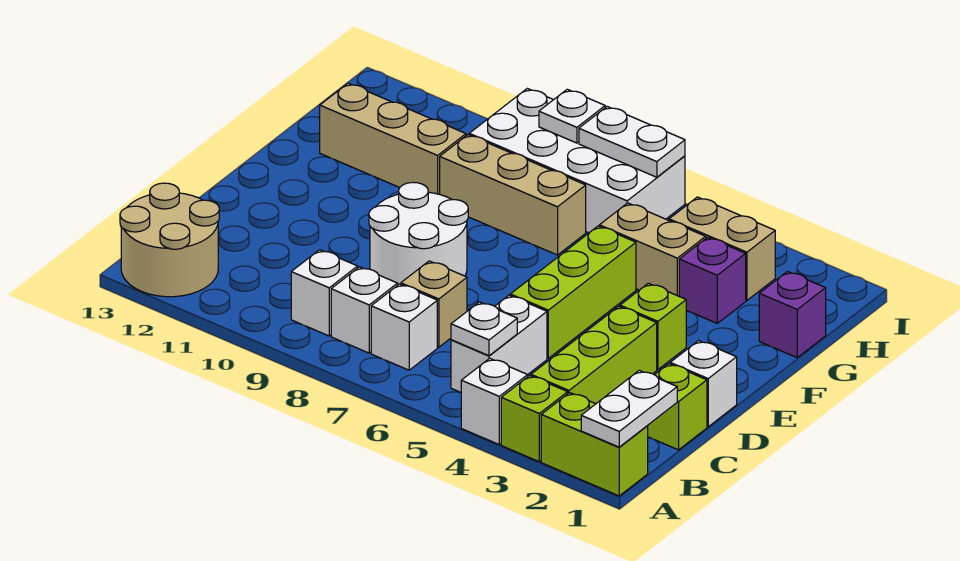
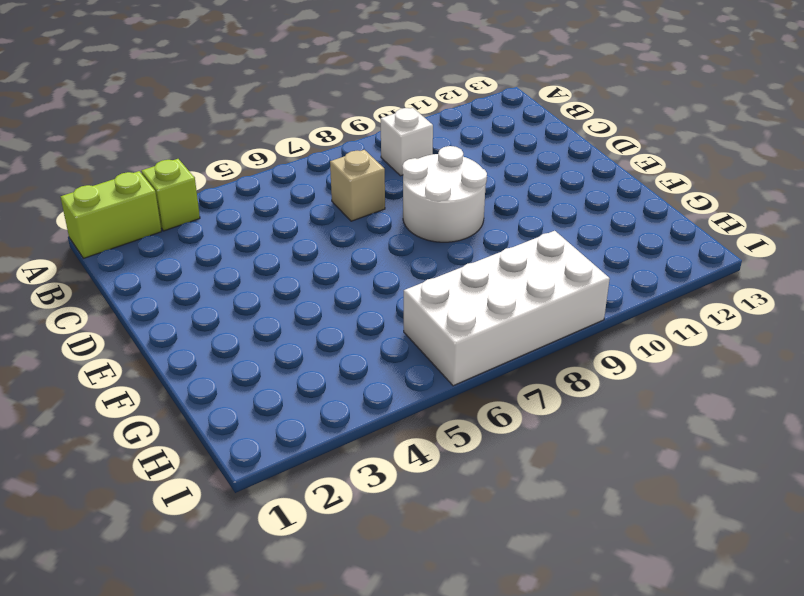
none -> white brick A4 level 1
none -> tan round brick A12:B13 level 1
none -> lime brick B3:D3 level 1

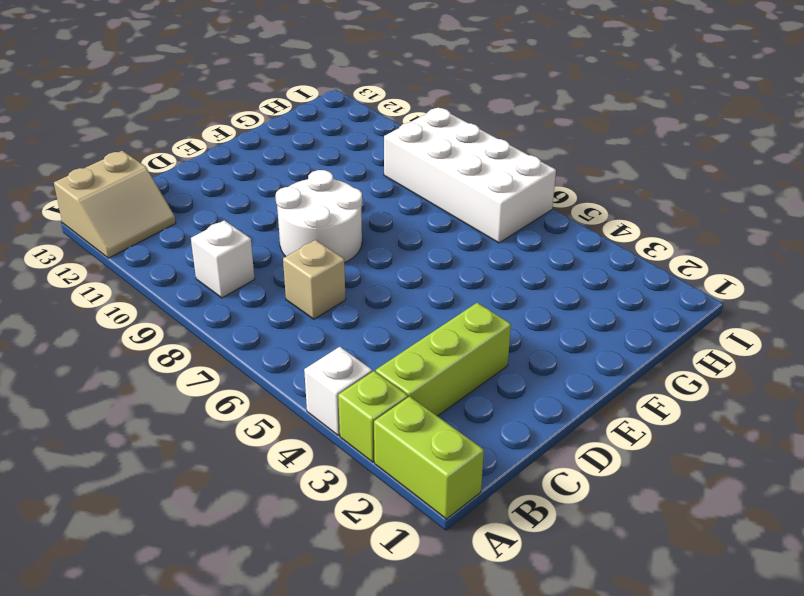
tan slope A12:B13 level 1 top 13 -> tan round brick A12:B13 level 1
none -> white brick B5:C5 level 1
none -> white brick B7 level 1
none -> white brick B8 level 1

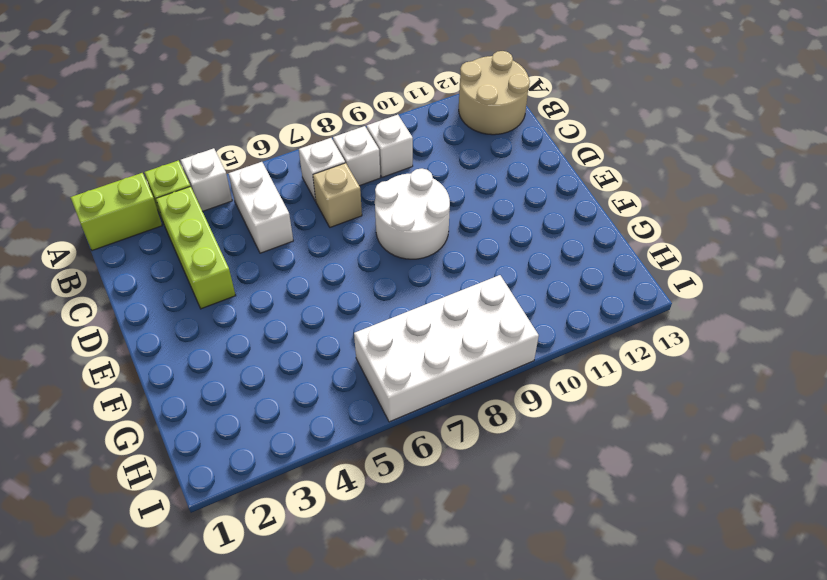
none -> lime brick C1 level 1
none -> white brick D1 level 1
none -> lime brick D5:F5 level 1

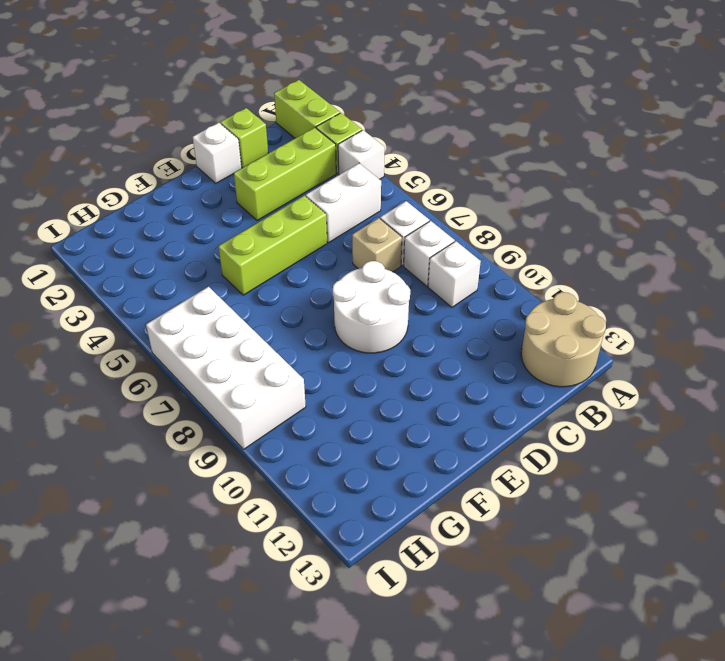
none -> lime brick E3 level 1
none -> purple brick G1 level 1
none -> purple brick G3 level 1

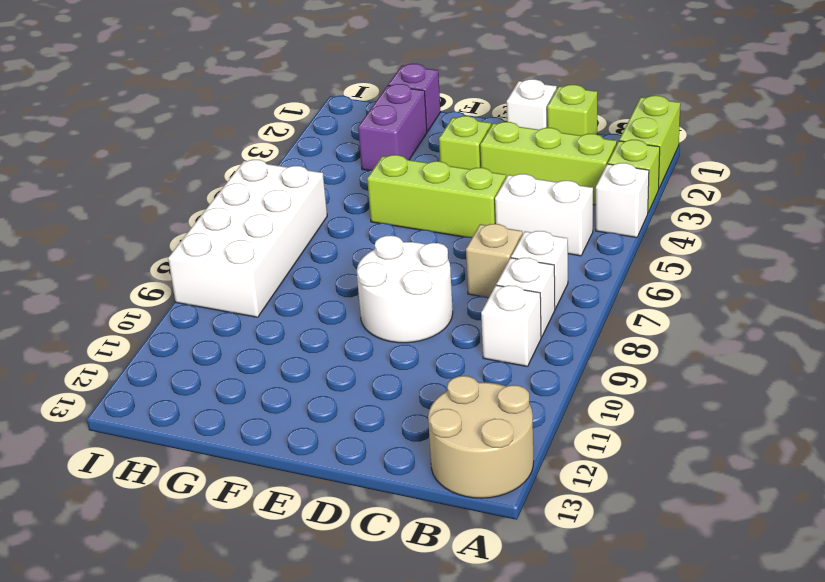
purple brick G2:G3 level 1 -> purple brick G3 level 1
none -> tan brick G4:G5 level 1
none -> tan brick G7:G9 level 1
none -> tan brick G10:G12 level 1

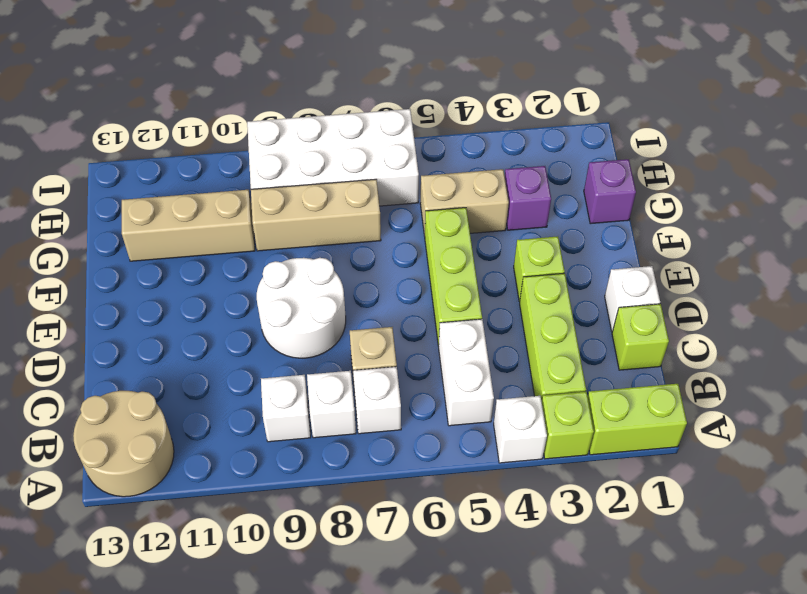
none -> tan brick H3:H4 level 1
none -> white plate A1:B1 level 2
none -> white plate B5 level 2

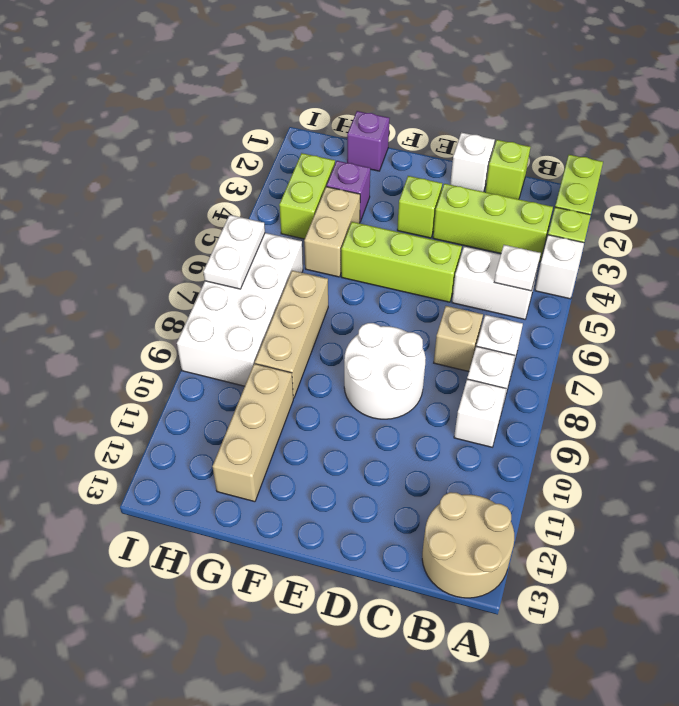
lime brick H3:H4 level 1 -> tan brick H3:H4 level 1
none -> white plate A1:B1 level 2
none -> white plate I8 level 2

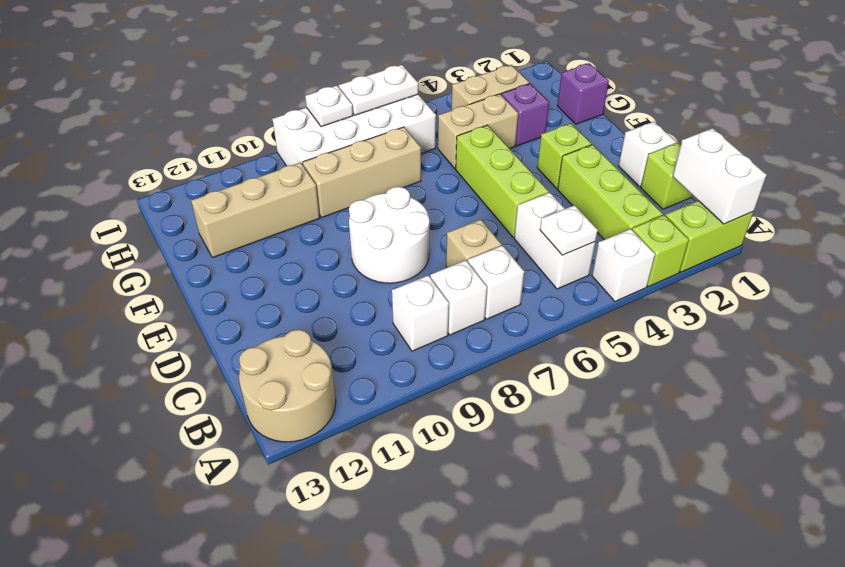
white brick A1:B1 level 2 -> white plate A1:B1 level 2

